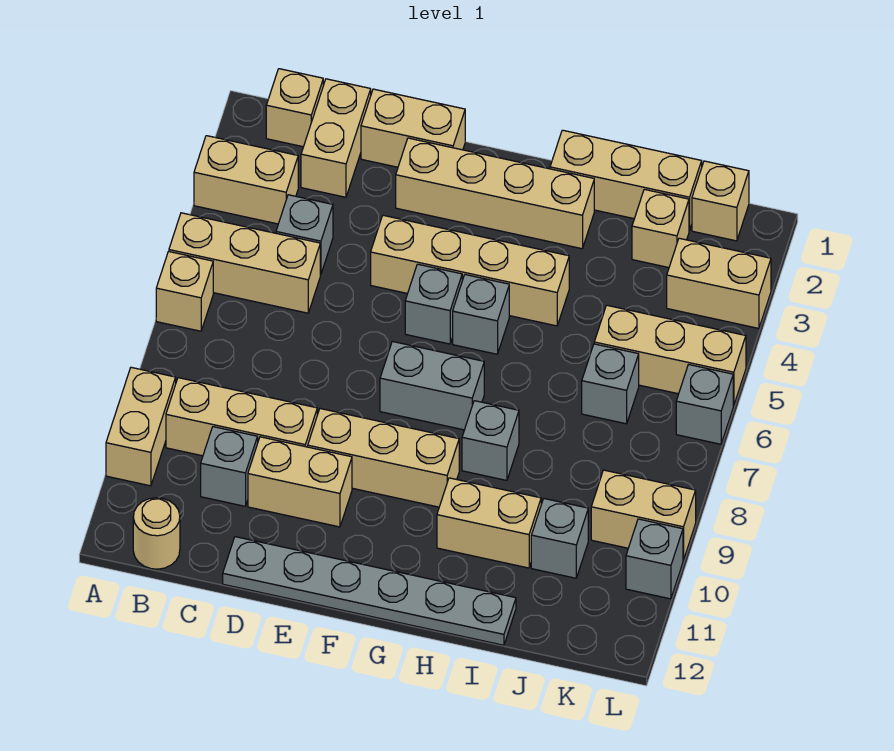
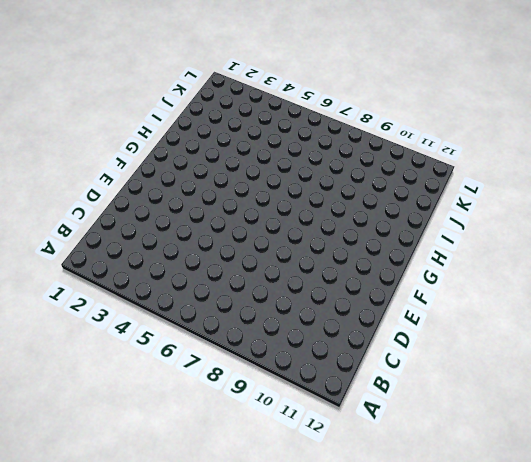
none -> tan brick A3:B3 level 1
none -> tan brick A5:C5 level 1
none -> tan brick A6 level 1
none -> tan brick A9:A10 level 1

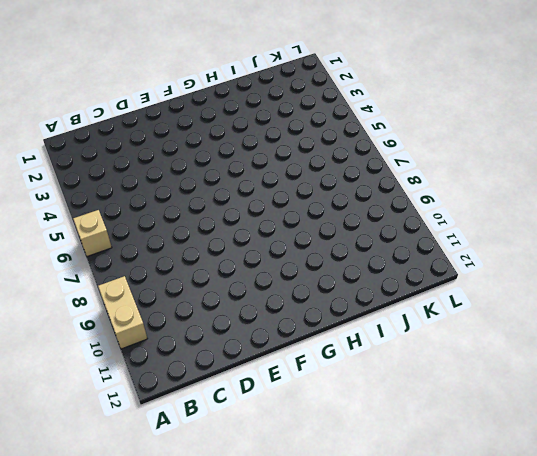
none -> tan brick A3:B3 level 1
none -> tan brick A5:C5 level 1
none -> tan brick B1 level 1
none -> tan brick B9:D9 level 1

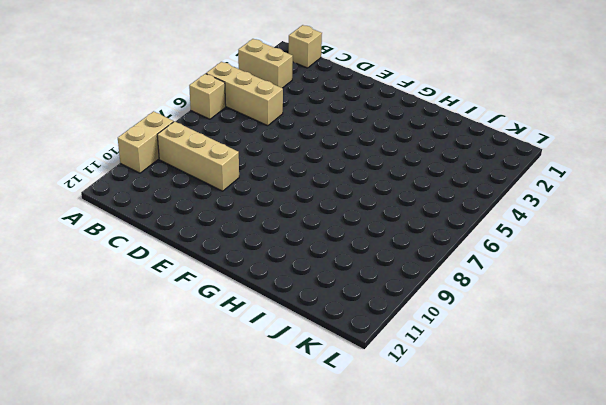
none -> tan round brick B12 level 1
none -> tan brick C1:C2 level 1
none -> grey brick C4 level 1
none -> grey brick C10 level 1

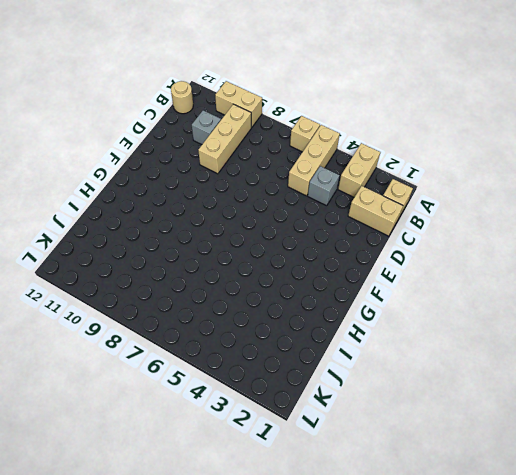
none -> tan brick D1:E1 level 1
none -> tan brick D10:E10 level 1
none -> grey plate D12:I12 level 1
none -> tan brick E2:H2 level 1

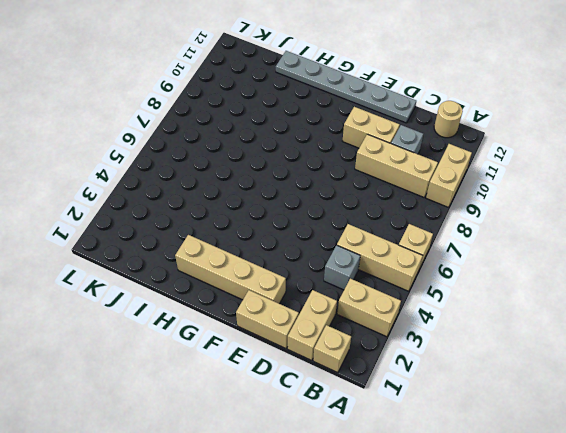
none -> tan brick E4:H4 level 1
none -> tan brick E9:G9 level 1
none -> grey brick F5 level 1
none -> grey brick F7:G7 level 1

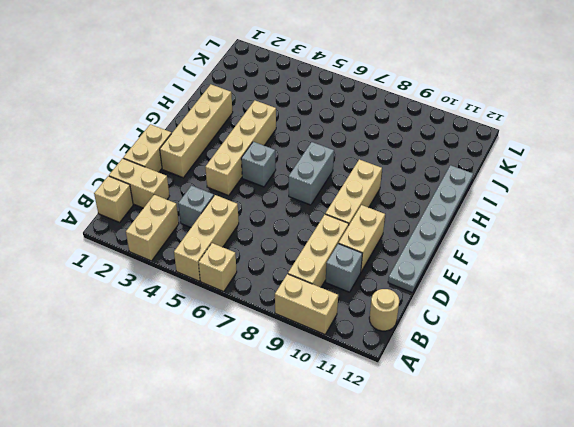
none -> grey brick G5 level 1
none -> tan brick H1:J1 level 1
none -> grey brick H8 level 1
none -> tan brick H10:I10 level 1

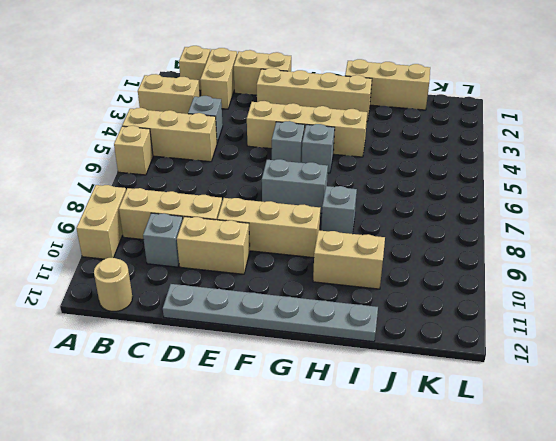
none -> tan brick J2 level 1
none -> tan brick J5:L5 level 1
none -> grey brick J6 level 1
none -> grey brick J10 level 1

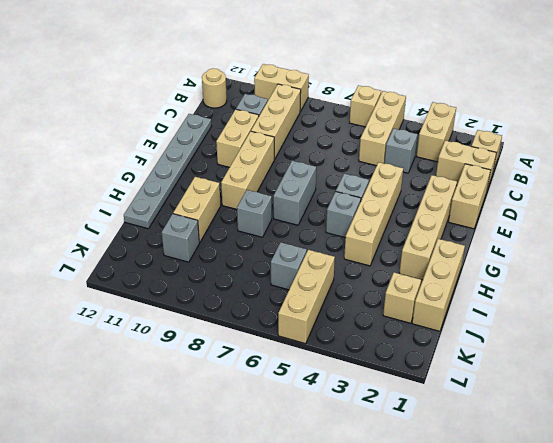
none -> tan brick K1 level 1
none -> tan brick K3:L3 level 1
none -> tan brick K9:L9 level 1
none -> grey brick L6 level 1

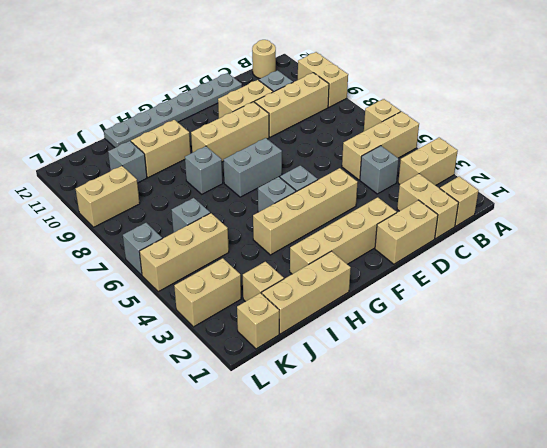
none -> grey brick L10 level 1

